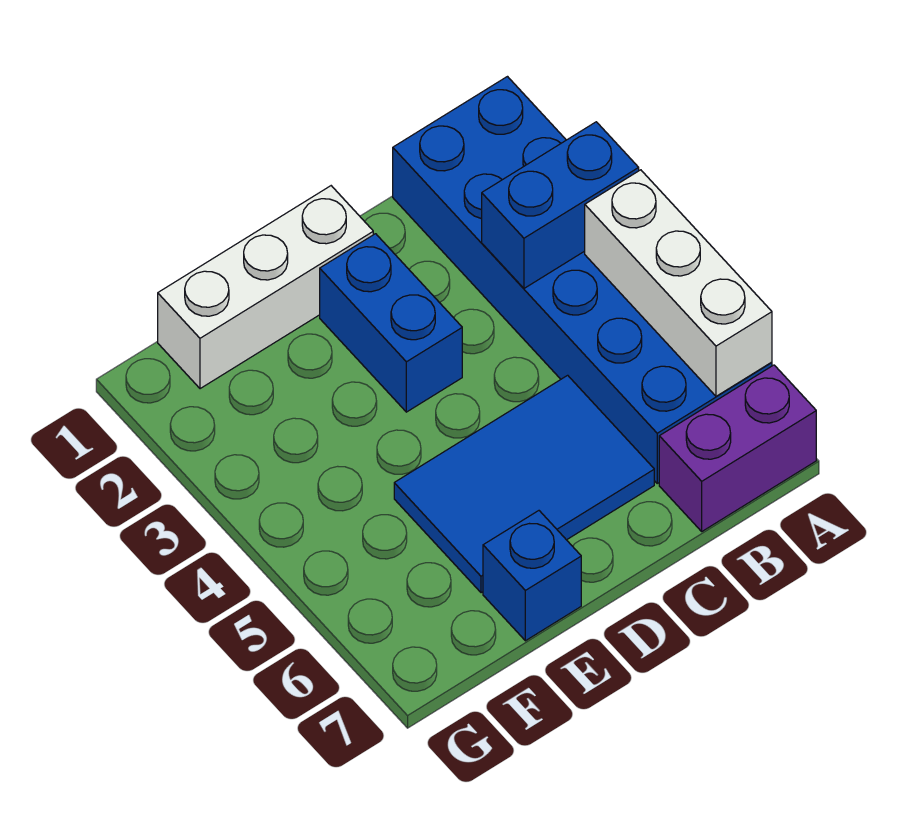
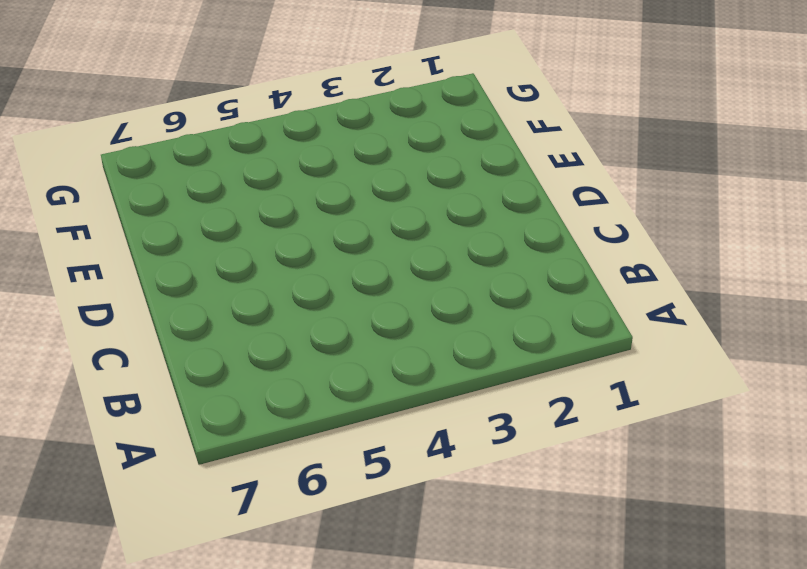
none -> blue brick A1:B6 level 1
none -> purple brick A7:B7 level 1

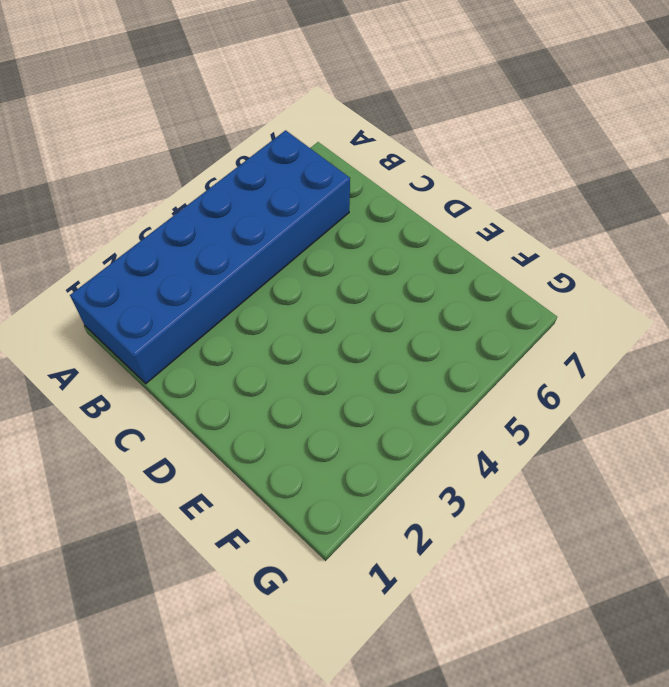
none -> purple brick A7:B7 level 1
none -> blue tile C5:E6 level 1

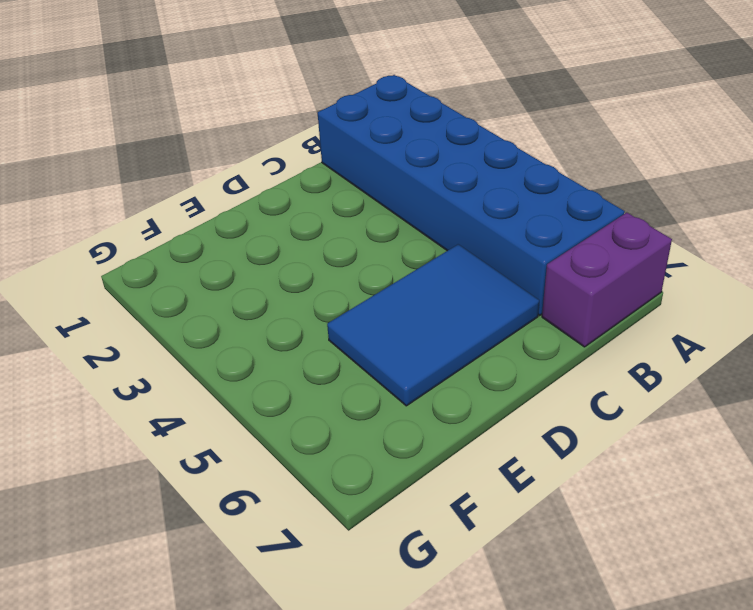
none -> white brick D1:F1 level 1
none -> blue brick D2:D3 level 1

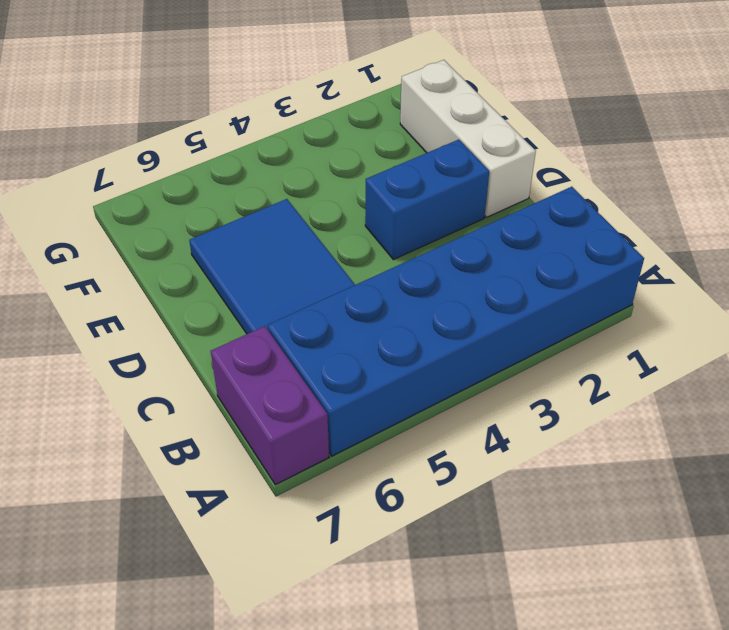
none -> blue brick E7 level 1
none -> blue brick A3:B3 level 2

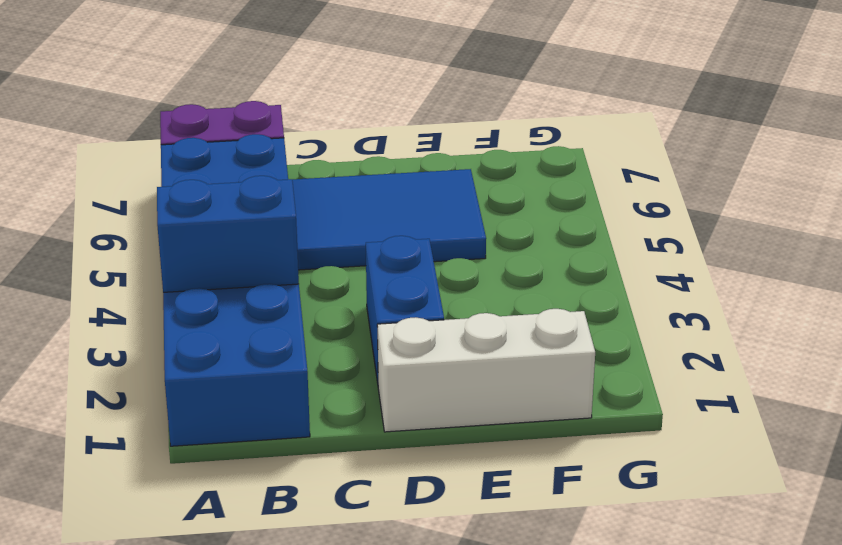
none -> blue brick E7 level 1
none -> white brick A4:A6 level 2

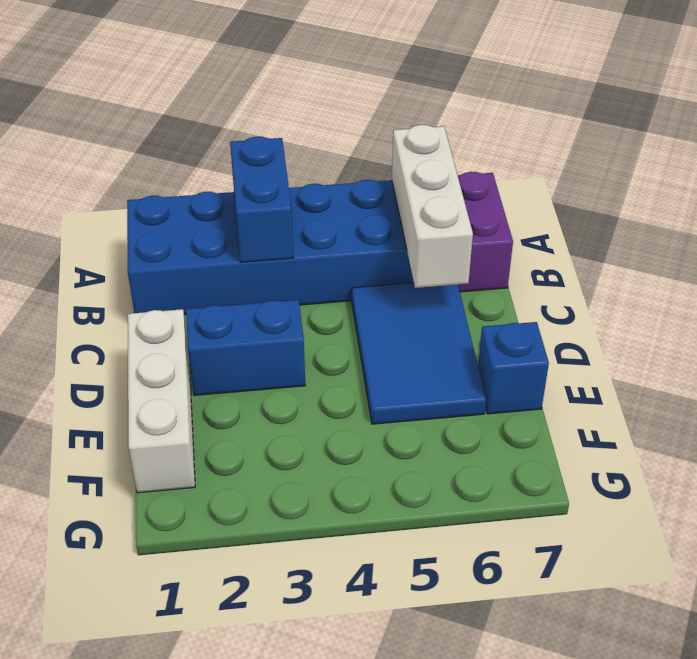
white brick A6:C6 level 2 -> white brick A4:A6 level 2

